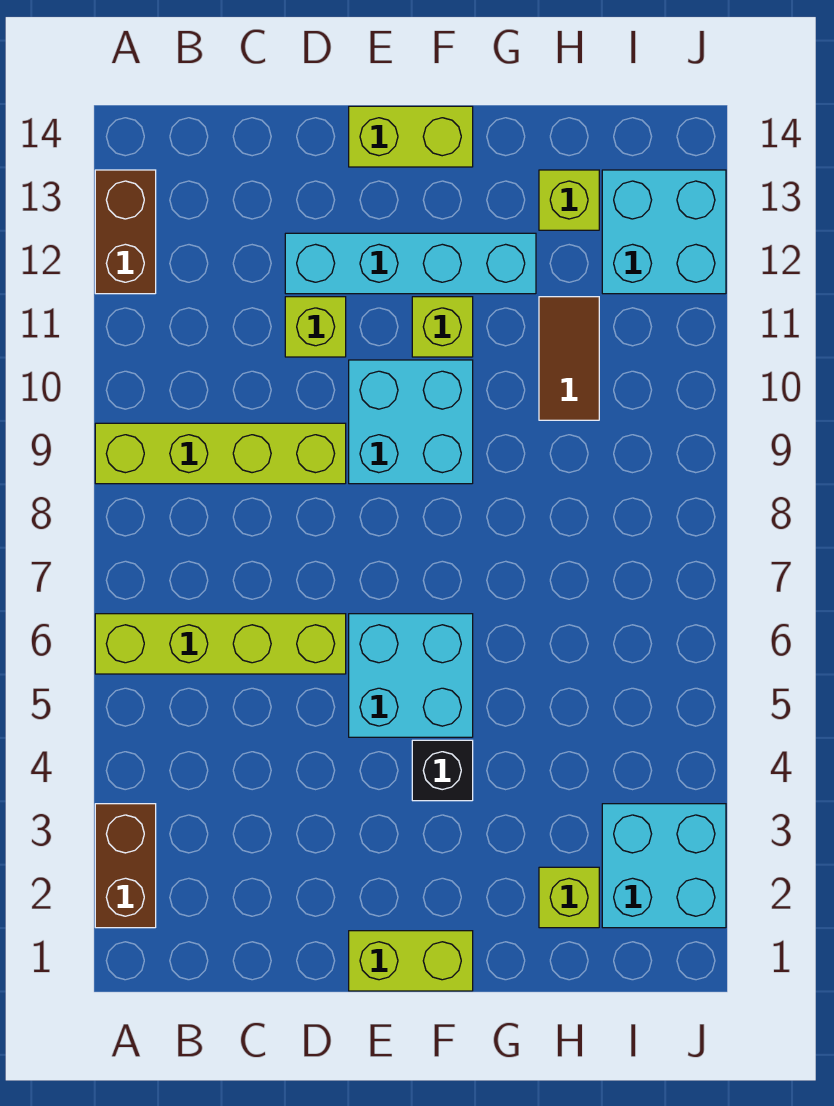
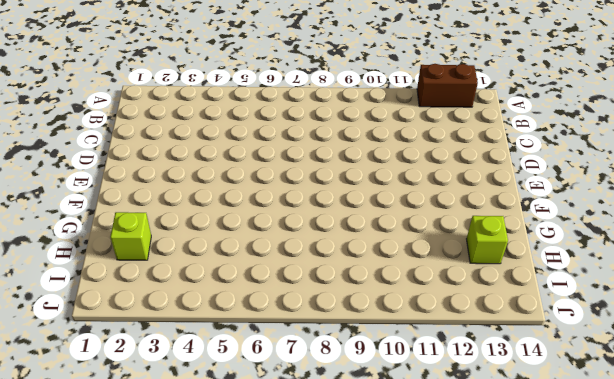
none -> brown brick A2:A3 level 1
none -> lime brick A6:D6 level 1
none -> lime brick A9:D9 level 1

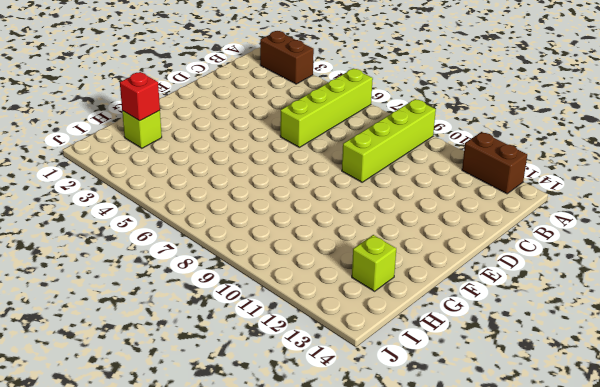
red brick H2 level 2 -> none
none -> lime brick D11 level 1
none -> cyan brick D12:G12 level 1
none -> lime brick E1:F1 level 1

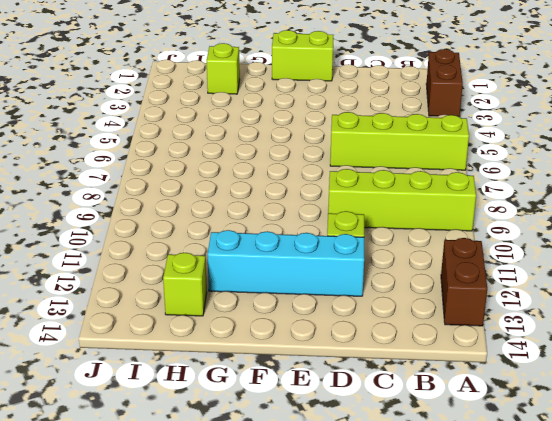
none -> cyan brick E5:F6 level 1
none -> cyan brick E9:F10 level 1
none -> lime brick E14:F14 level 1

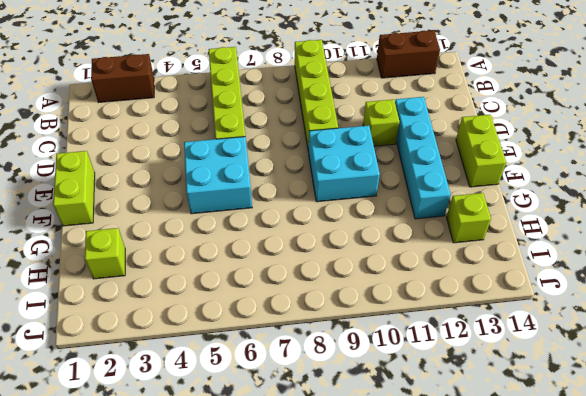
none -> black brick F4 level 1
none -> lime brick F11 level 1
none -> brown tile H10:H11 level 1

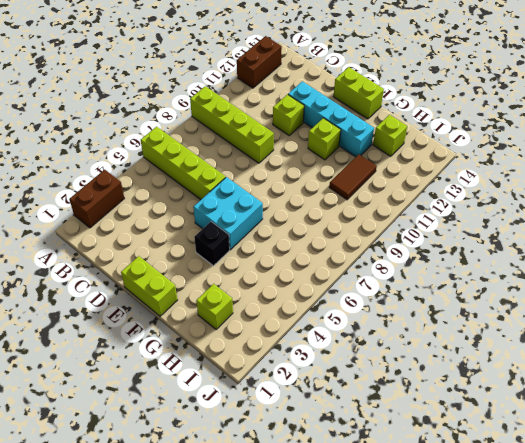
none -> cyan brick E9:F10 level 1
none -> cyan brick I2:J3 level 1
none -> cyan brick I12:J13 level 1

